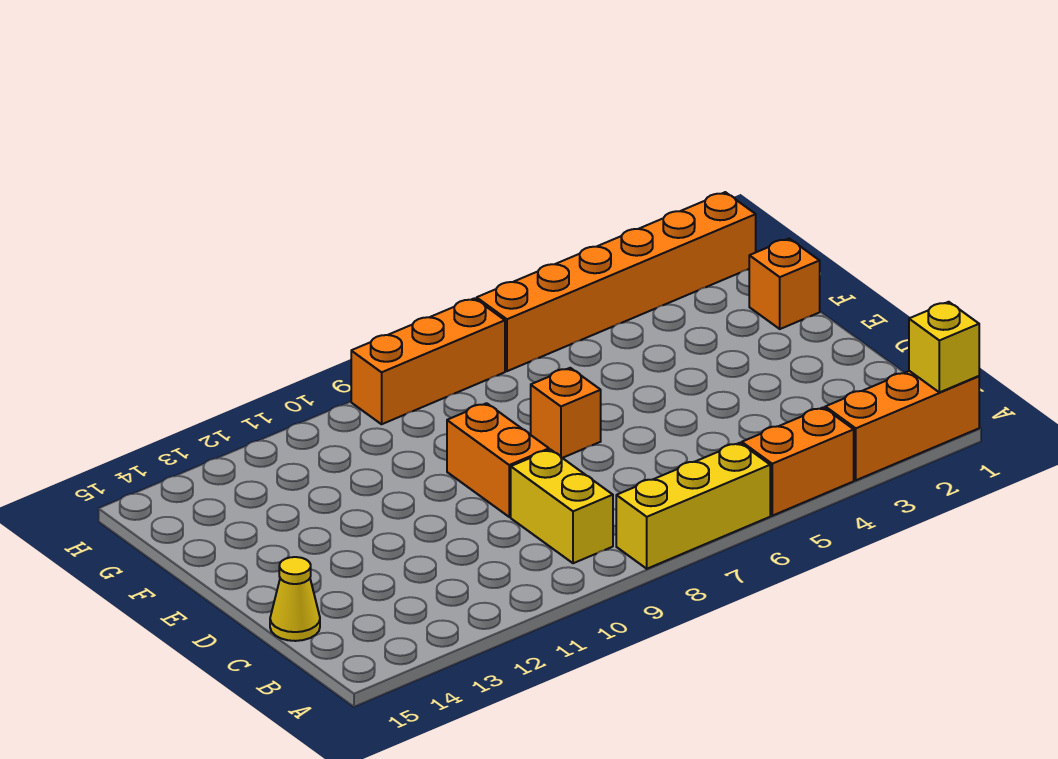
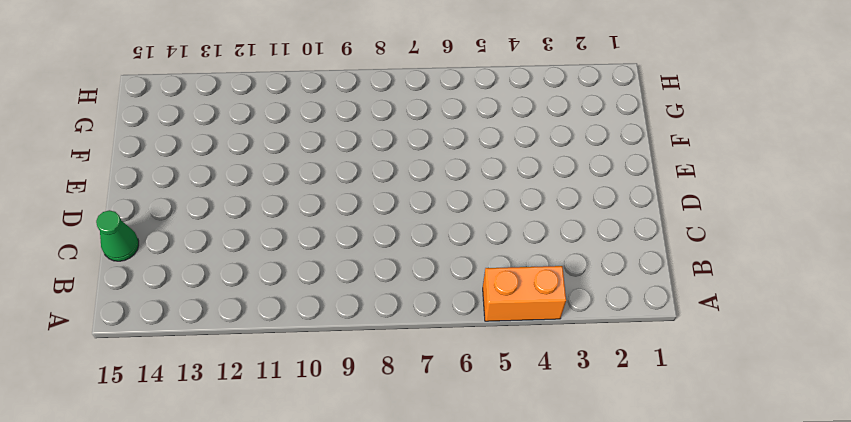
green cone C15 level 1 -> yellow cone C15 level 1
none -> orange brick A1:A3 level 1
none -> yellow brick A6:A8 level 1

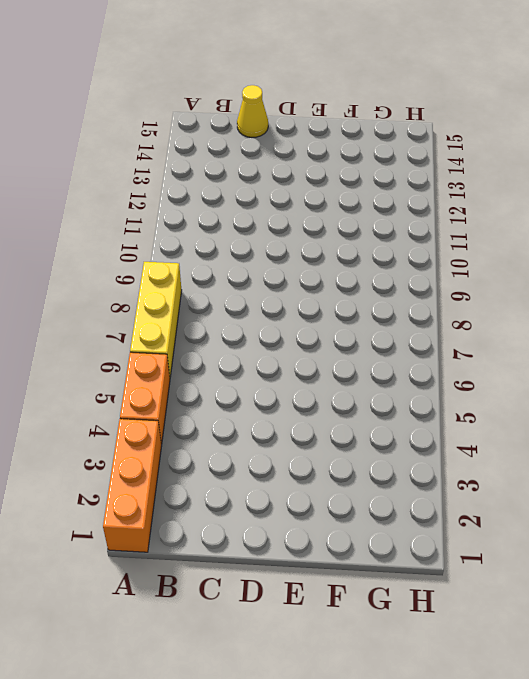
none -> yellow brick B9:C9 level 1
none -> orange brick D9:E9 level 1

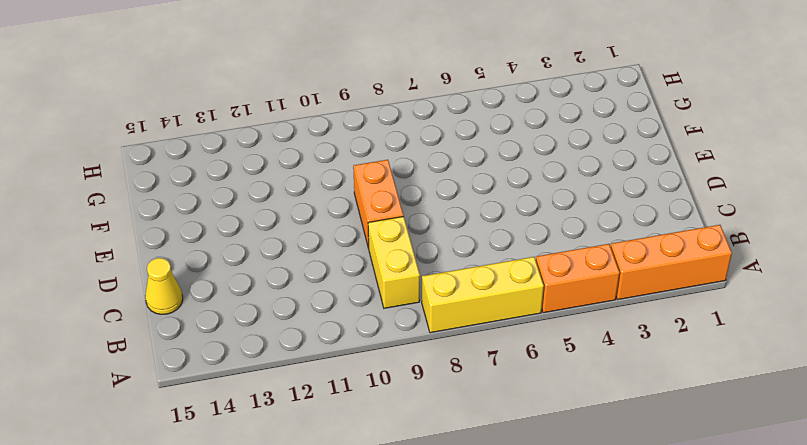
none -> orange brick E7 level 1
none -> orange brick F1 level 1

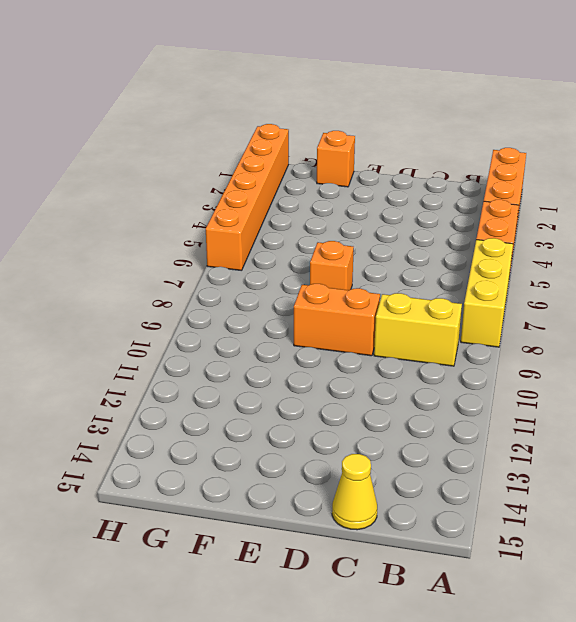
none -> orange brick H7:H9 level 1
none -> yellow brick A1 level 2

